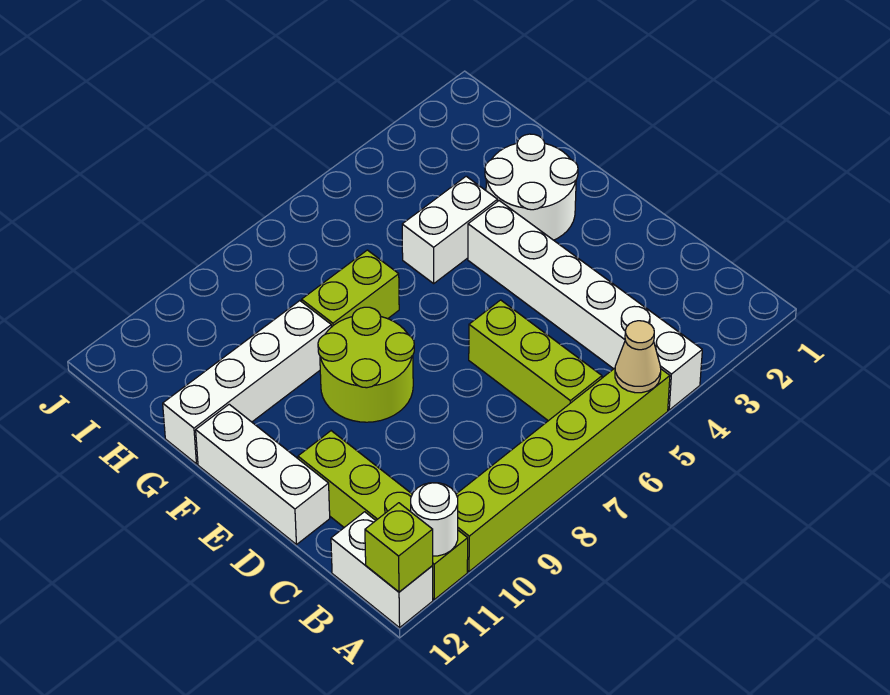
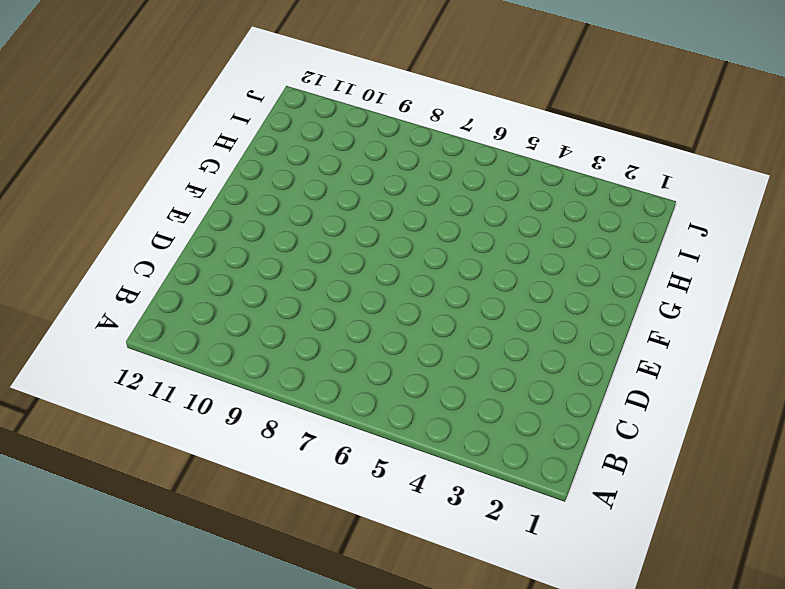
none -> white brick A4:F4 level 1
none -> lime brick A5:A10 level 1
none -> lime brick A11:D11 level 1

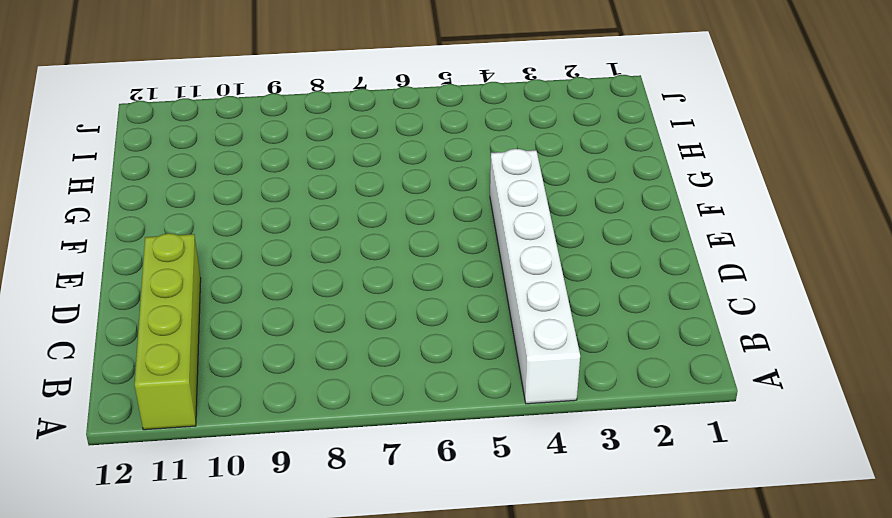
none -> lime brick A5:A10 level 1
none -> white brick A12:B12 level 1
none -> lime brick B6:D6 level 1

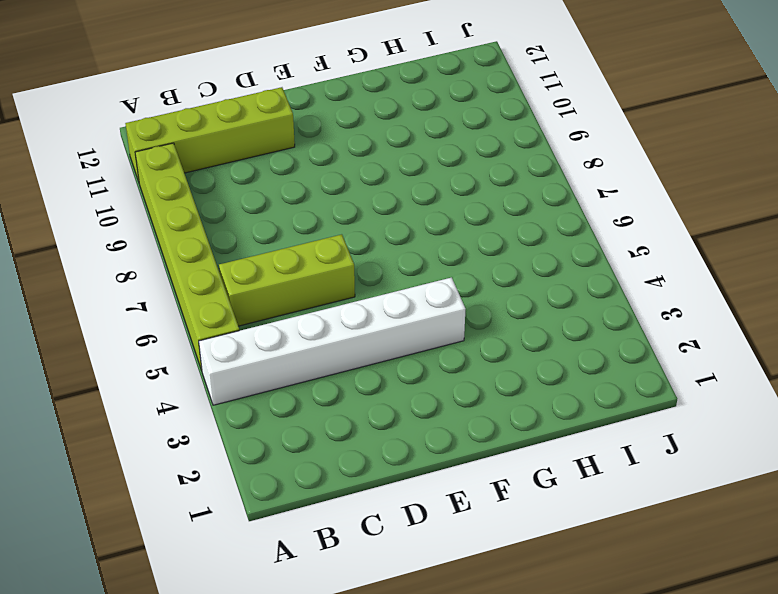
none -> white brick A12:B12 level 1
none -> white brick D12:F12 level 1
none -> lime round brick E8:F9 level 1

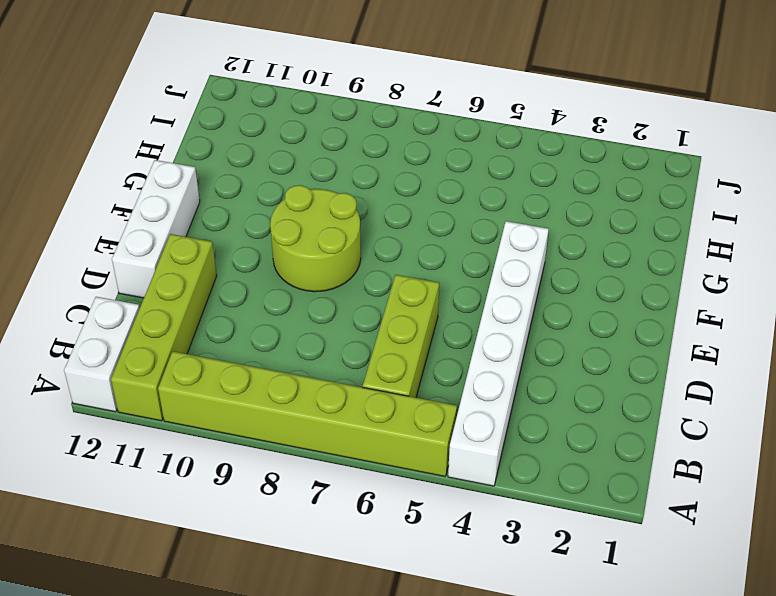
none -> white round brick F2:G3 level 1
none -> white brick G4:G5 level 1
none -> lime brick G7:G8 level 1

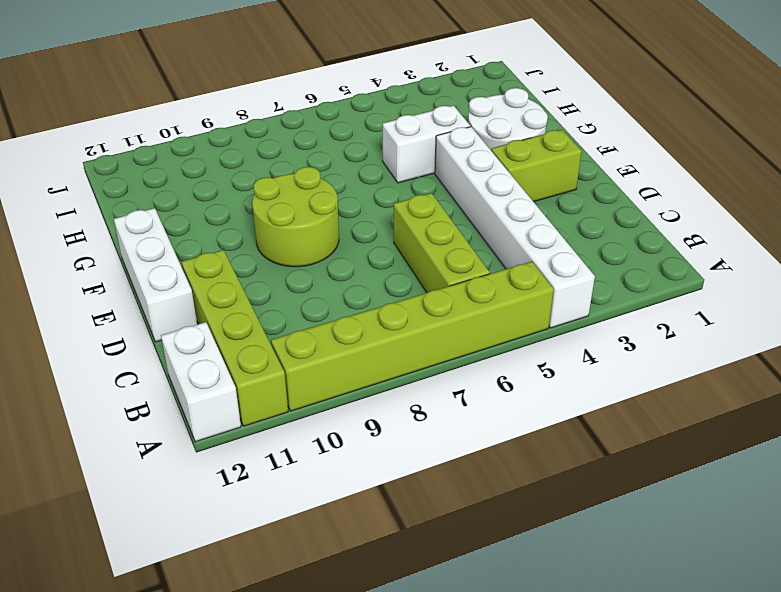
lime brick E2:E3 level 1 -> lime brick G7:G8 level 1
none -> white brick G9:G12 level 1
none -> tan cone A5 level 2
none -> white round brick A11 level 2

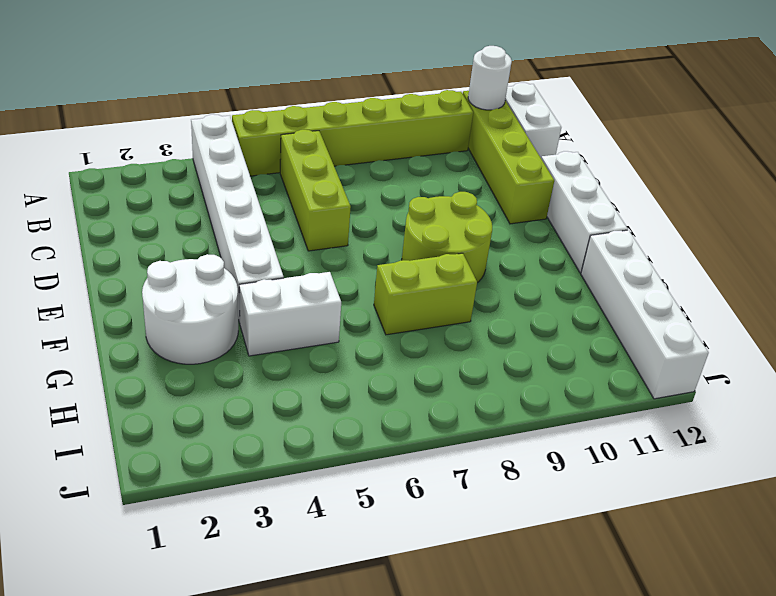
white brick G12:J12 level 1 -> white brick G9:G12 level 1
none -> tan cone A5 level 2
none -> lime brick A12 level 2

